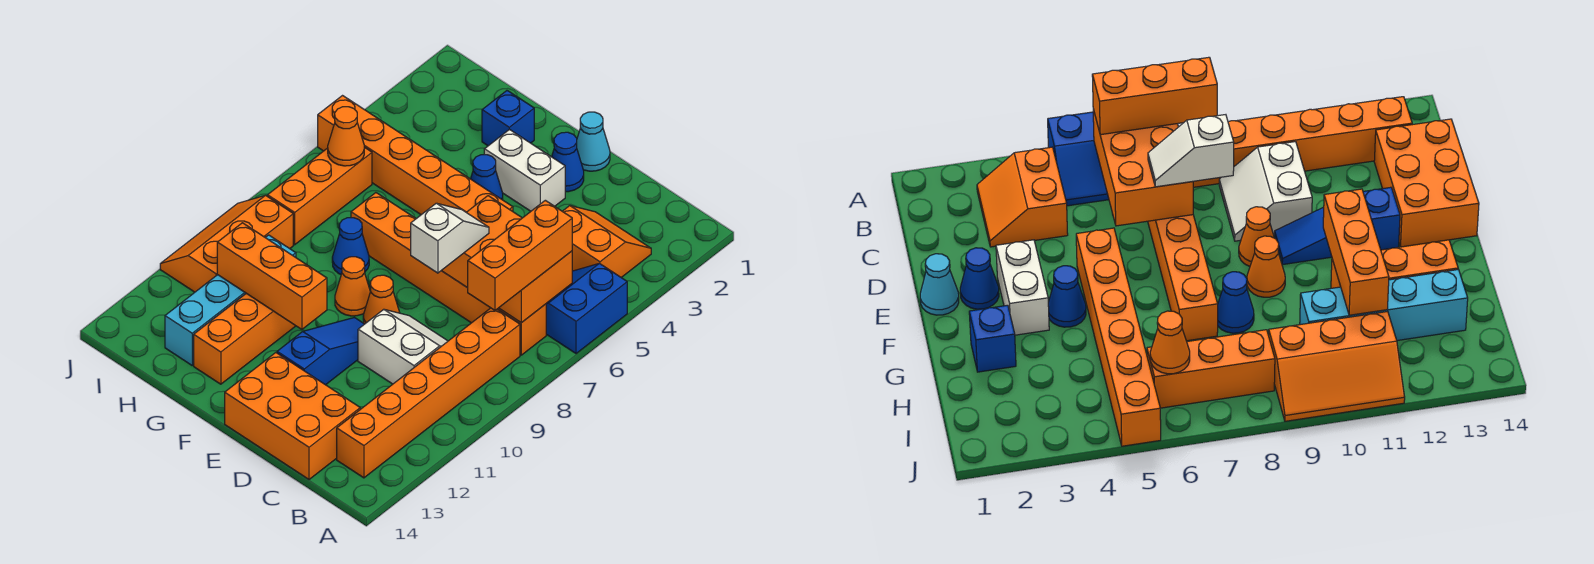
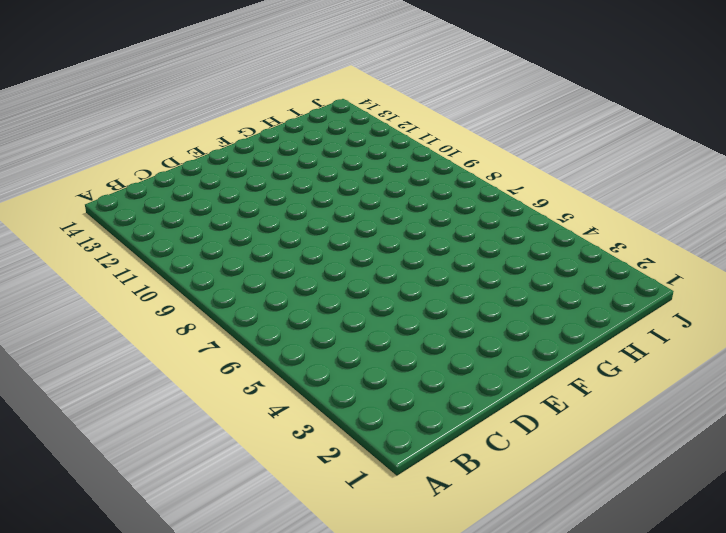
none -> blue slope A5:B6 level 1 top A
none -> orange slope B3:C4 level 1 top 4
none -> orange brick B7:G7 level 1

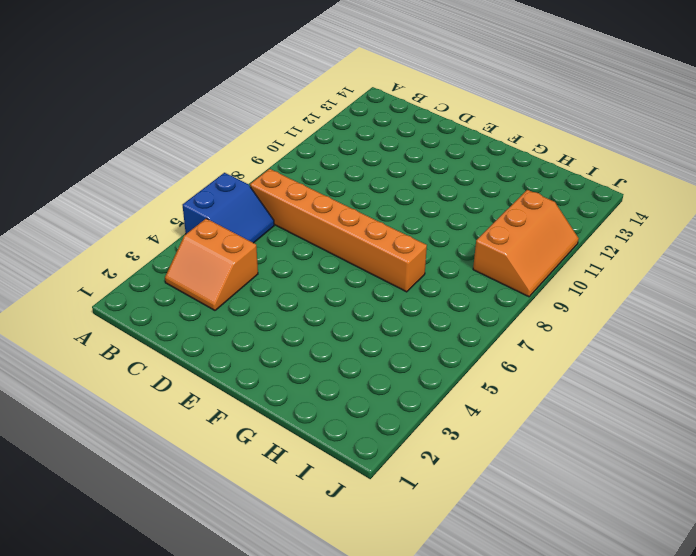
none -> orange brick B8:B13 level 1
none -> white slope C9:D10 level 1 top 10
none -> orange brick C13:E14 level 1

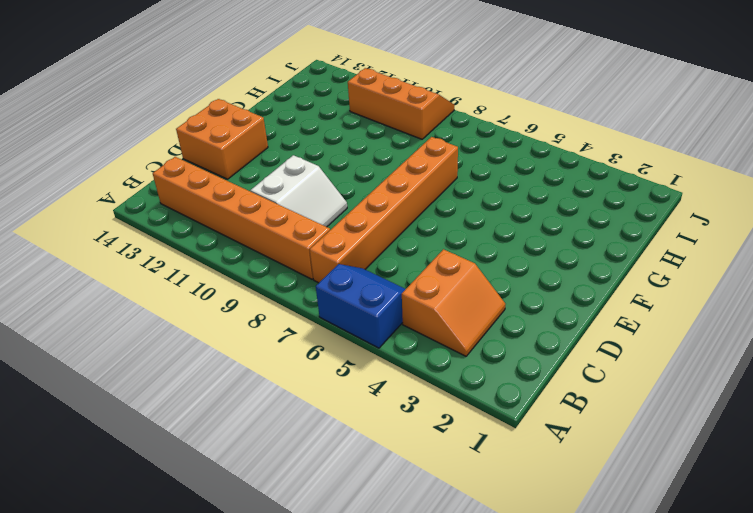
orange brick D13:E14 level 1 -> orange brick C13:E14 level 1
none -> cyan cone E1 level 1
none -> blue cone E2 level 1
none -> white brick E3:F3 level 1

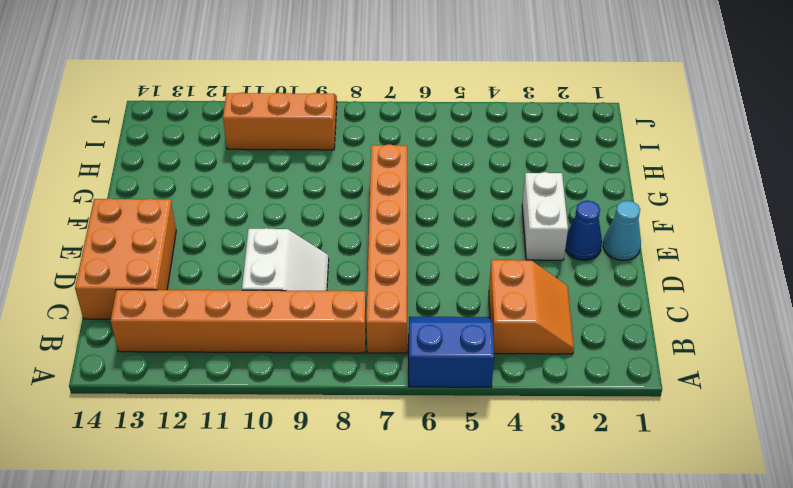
none -> orange brick E5:J5 level 1
none -> orange cone E9 level 1
none -> blue slope E10:E12 level 1 top 12

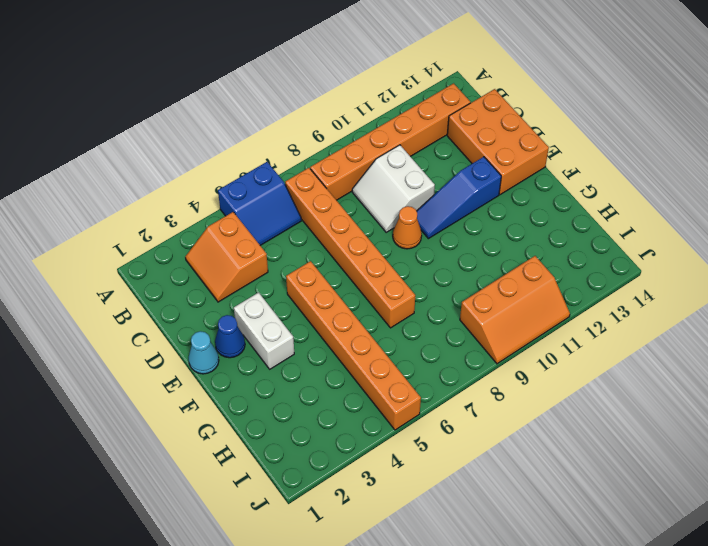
none -> blue cone F4 level 1
none -> orange cone F9 level 1
none -> blue brick G2 level 1

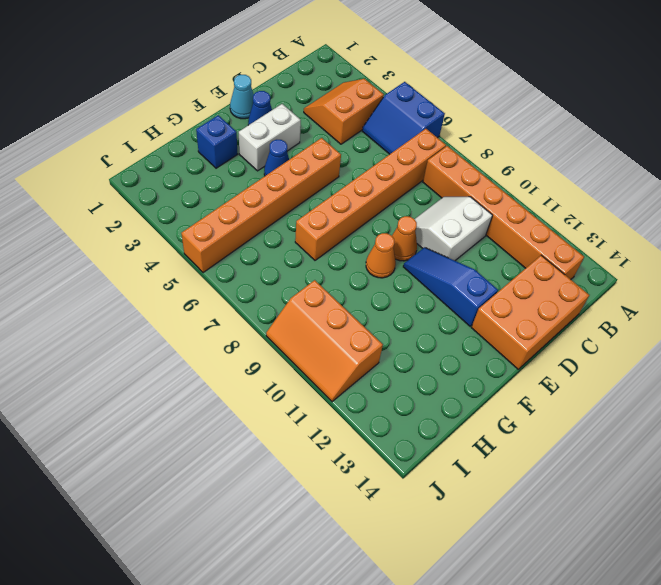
none -> blue cone G8 level 1
none -> orange brick G11:G13 level 1
none -> cyan brick H10:H13 level 1

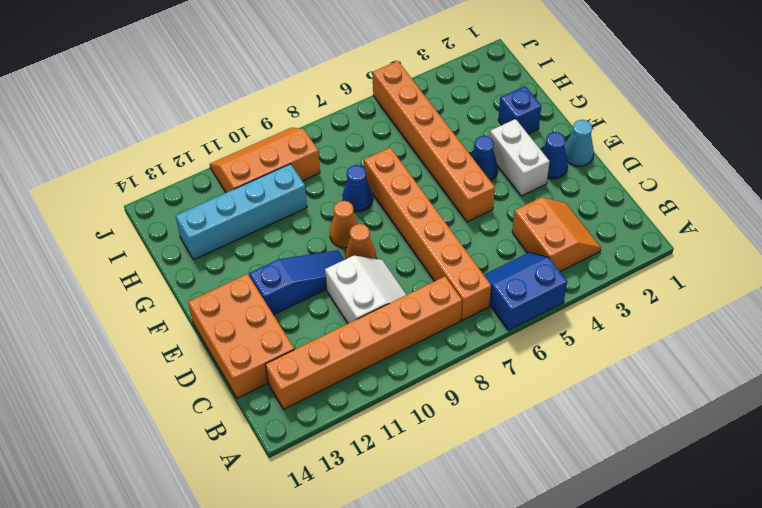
none -> orange brick G11:G13 level 1
none -> orange brick I6:I8 level 1
none -> orange brick B6:D7 level 2

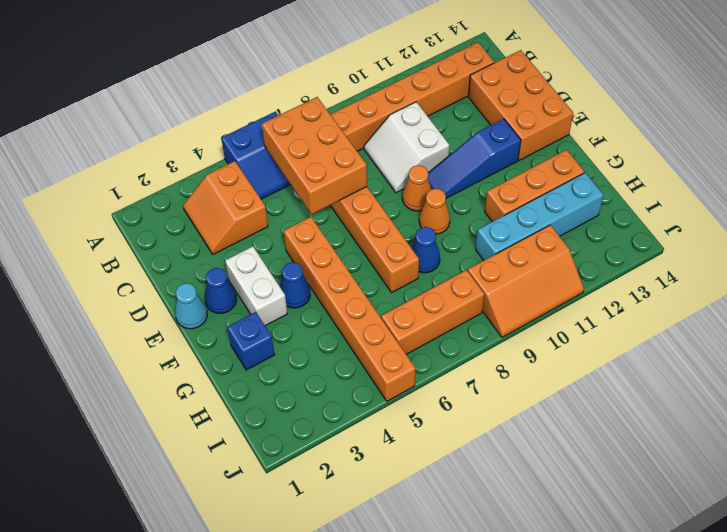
none -> orange brick F11:H11 level 2
none -> orange cone I6 level 2
none -> orange brick B6:B8 level 3

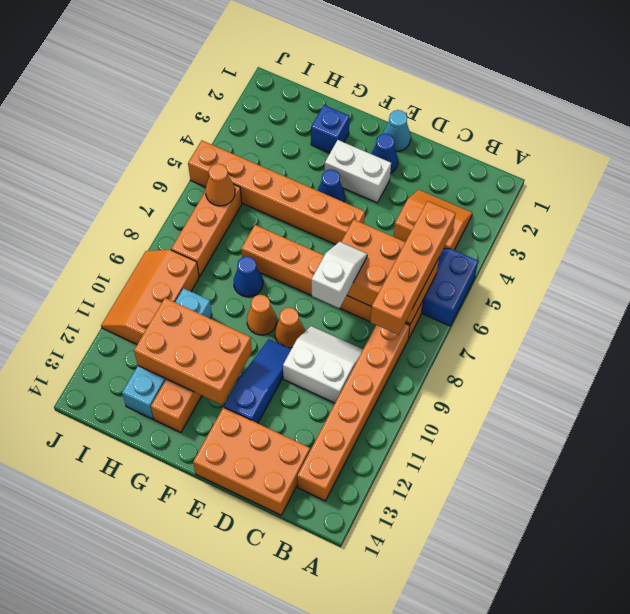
orange brick B5:B8 level 3 -> orange brick B6:B8 level 3
orange brick F11:H12 level 2 -> orange brick F11:H11 level 2

